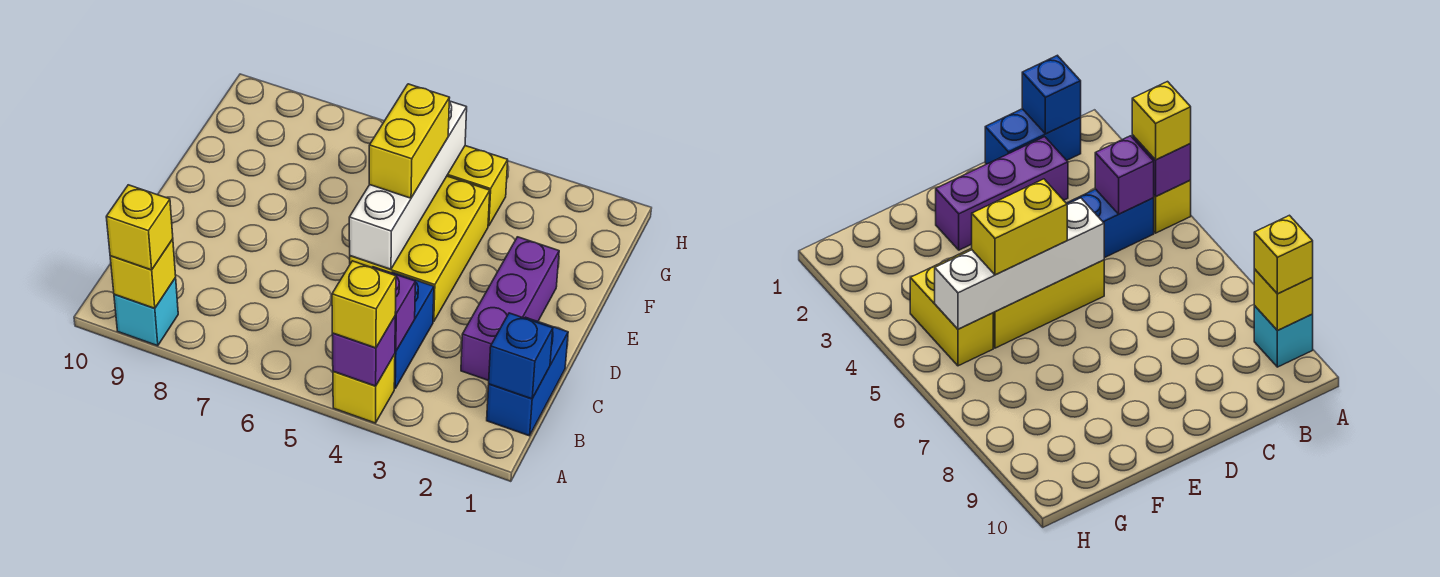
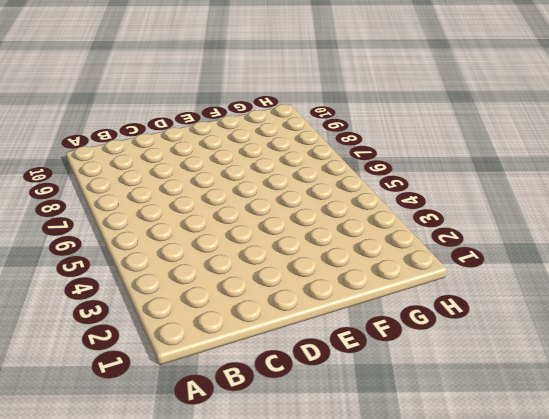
none -> yellow brick A4 level 1
none -> cyan brick A9 level 1
none -> blue brick B1:C1 level 1

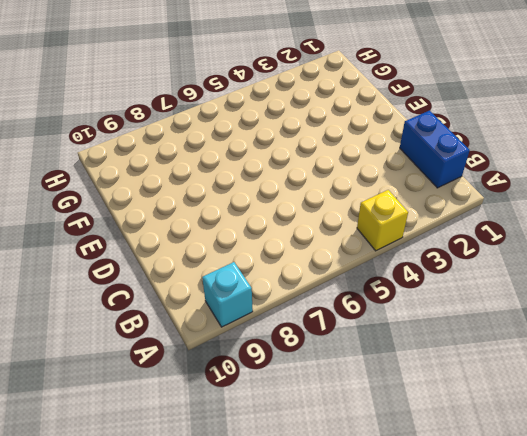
none -> blue brick B4:C4 level 1
none -> purple brick C2:E2 level 1
none -> yellow brick D4:F5 level 1

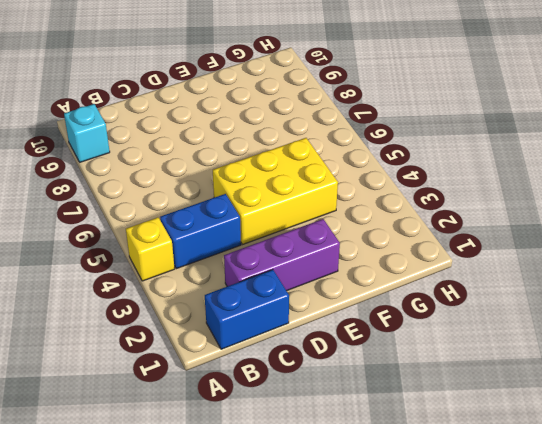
none -> yellow brick G4:G5 level 1
none -> purple brick A4 level 2
none -> yellow brick A9 level 2

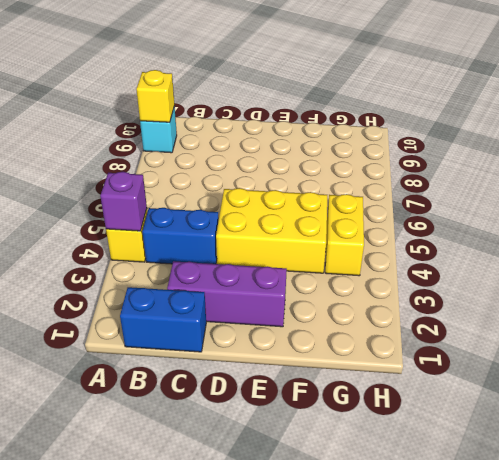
none -> blue brick B1 level 2
none -> purple brick B4 level 2
none -> white brick D5:G5 level 2

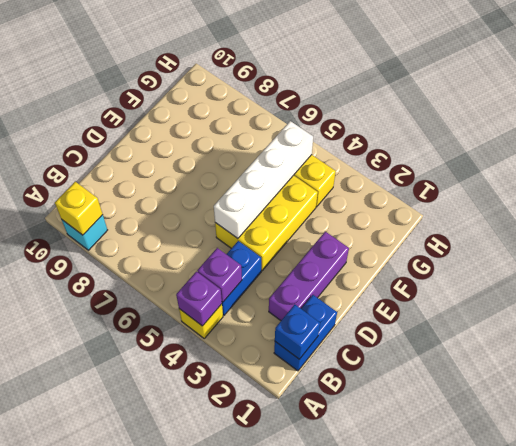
none -> yellow brick A4 level 3
none -> yellow brick A9 level 3
none -> yellow brick E5:F5 level 3

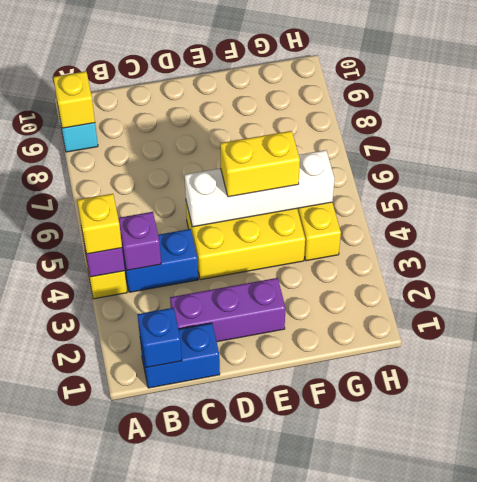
none -> yellow brick A9 level 3

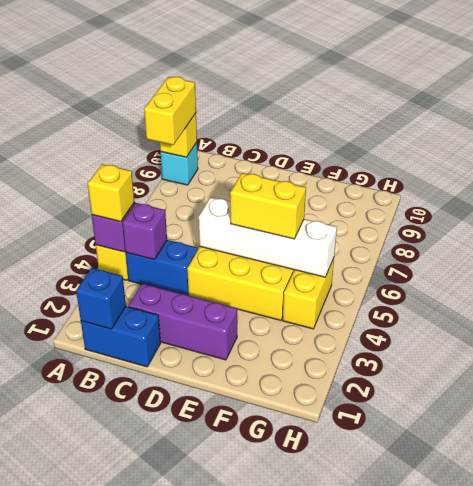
yellow brick A8:A9 level 3 -> yellow brick A9 level 3

